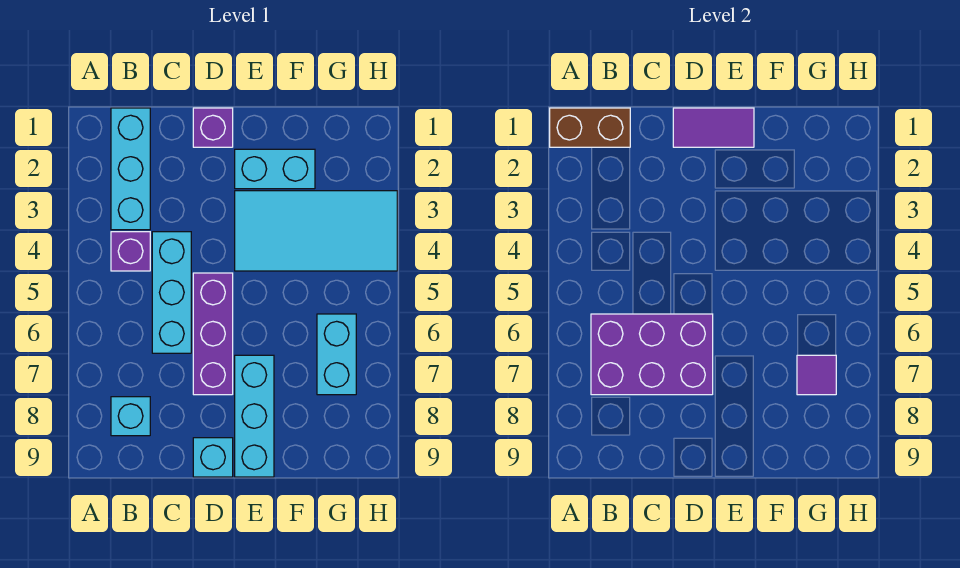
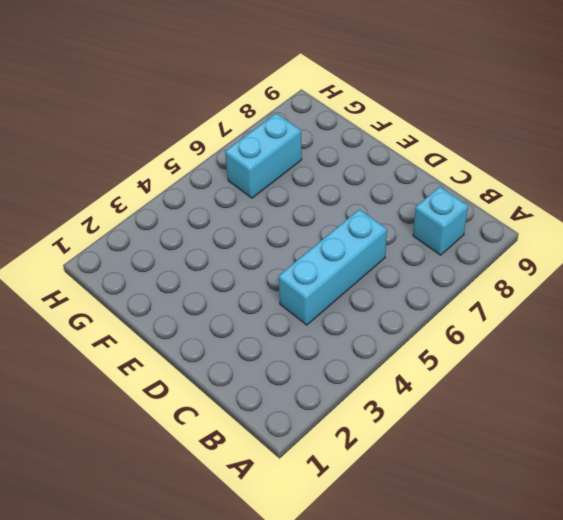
none -> cyan brick B1:B3 level 1
none -> purple brick B4 level 1
none -> purple brick D1 level 1

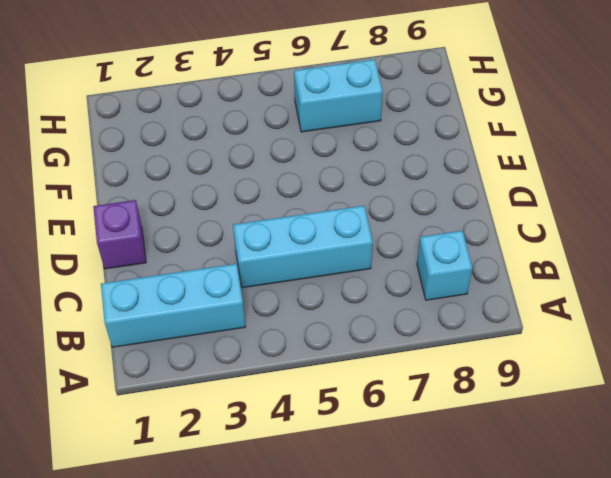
none -> purple brick B4 level 1
none -> purple brick D5:D7 level 1
none -> cyan brick D9 level 1

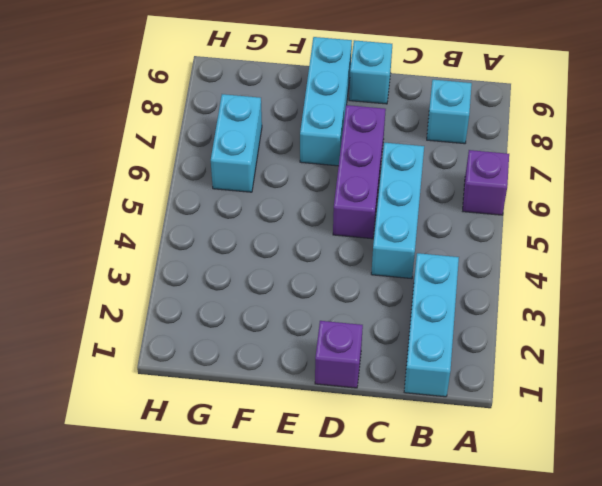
purple brick A6 level 1 -> purple brick B4 level 1
none -> cyan brick E2:F2 level 1
none -> cyan tile E3:H4 level 1
none -> brown brick A1:B1 level 2

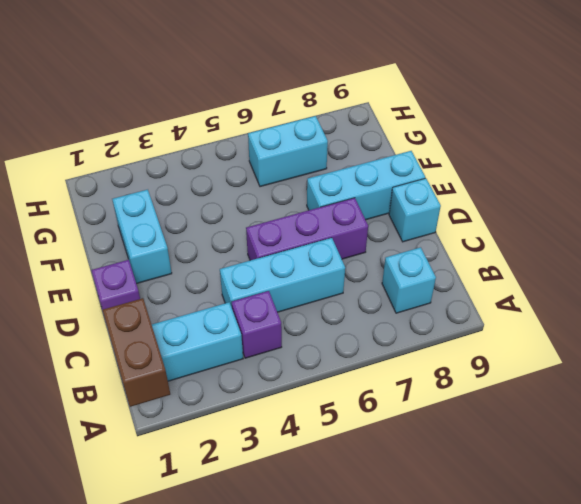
none -> cyan tile E3:H4 level 1
none -> purple brick B6:D7 level 2
none -> purple tile D1:E1 level 2

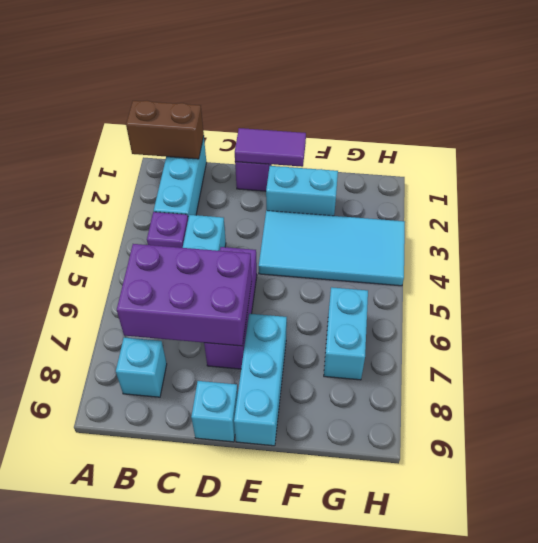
none -> purple tile G7 level 2

